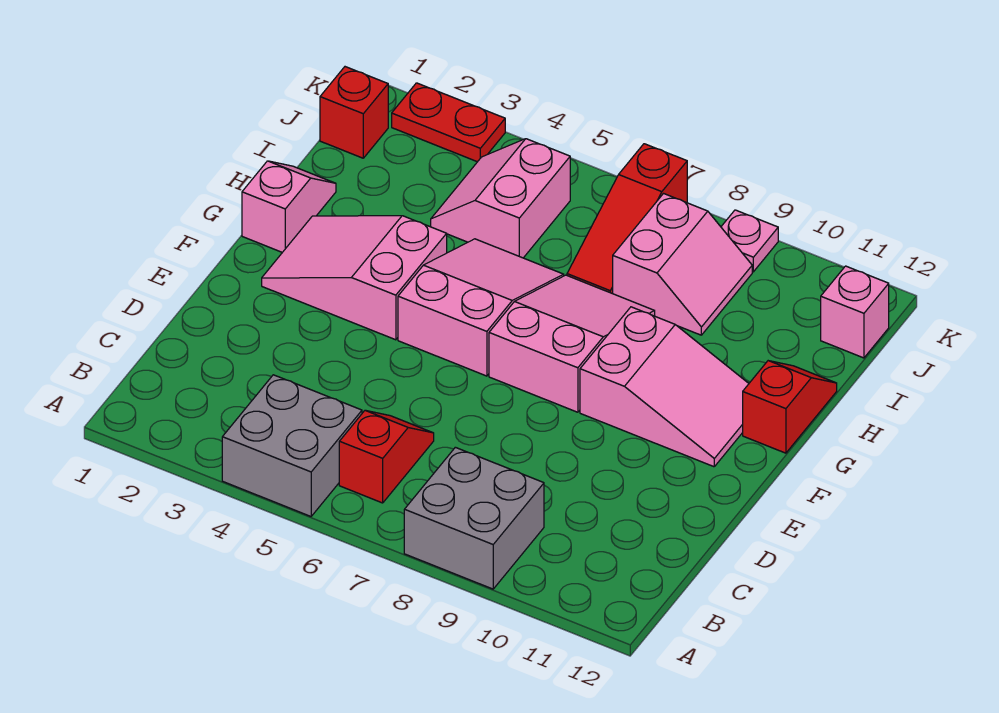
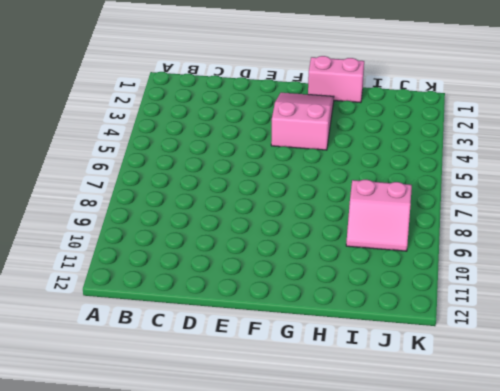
pink brick G1:H1 level 1 -> pink slope G1:H1 level 1 top G
none -> grey brick A4:B5 level 1
none -> grey brick A8:B9 level 1
none -> red slope B6:C6 level 1 top B

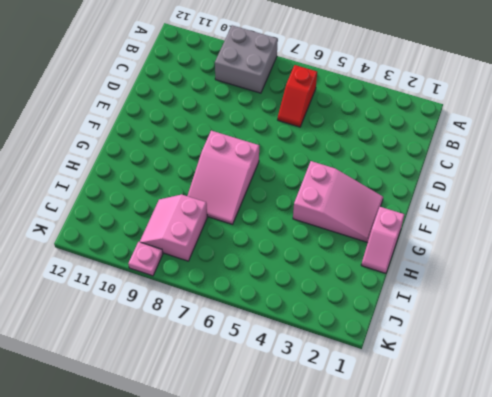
none -> grey brick A4:B5 level 1
none -> pink slope F5:H6 level 1 top F
none -> pink slope F9:G11 level 1 top 9

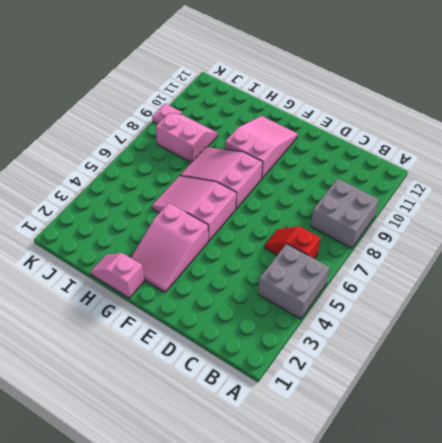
none -> red slope G12:H12 level 1 top G
none -> pink slope I4:J5 level 1 top 5
none -> red slope I7:K7 level 1 top K

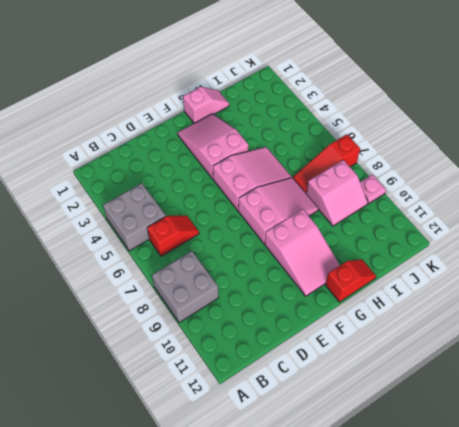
none -> pink slope I4:J5 level 1 top 5
none -> red brick J1 level 1
none -> pink brick J12 level 1

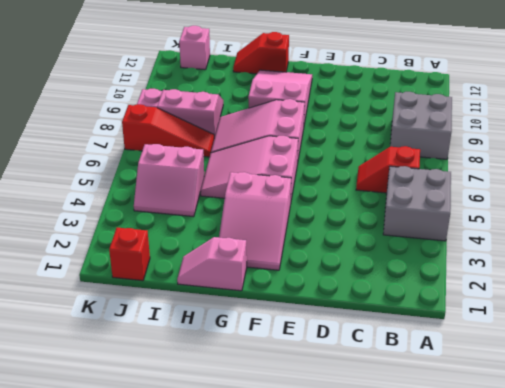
none -> red plate K2:K3 level 1

